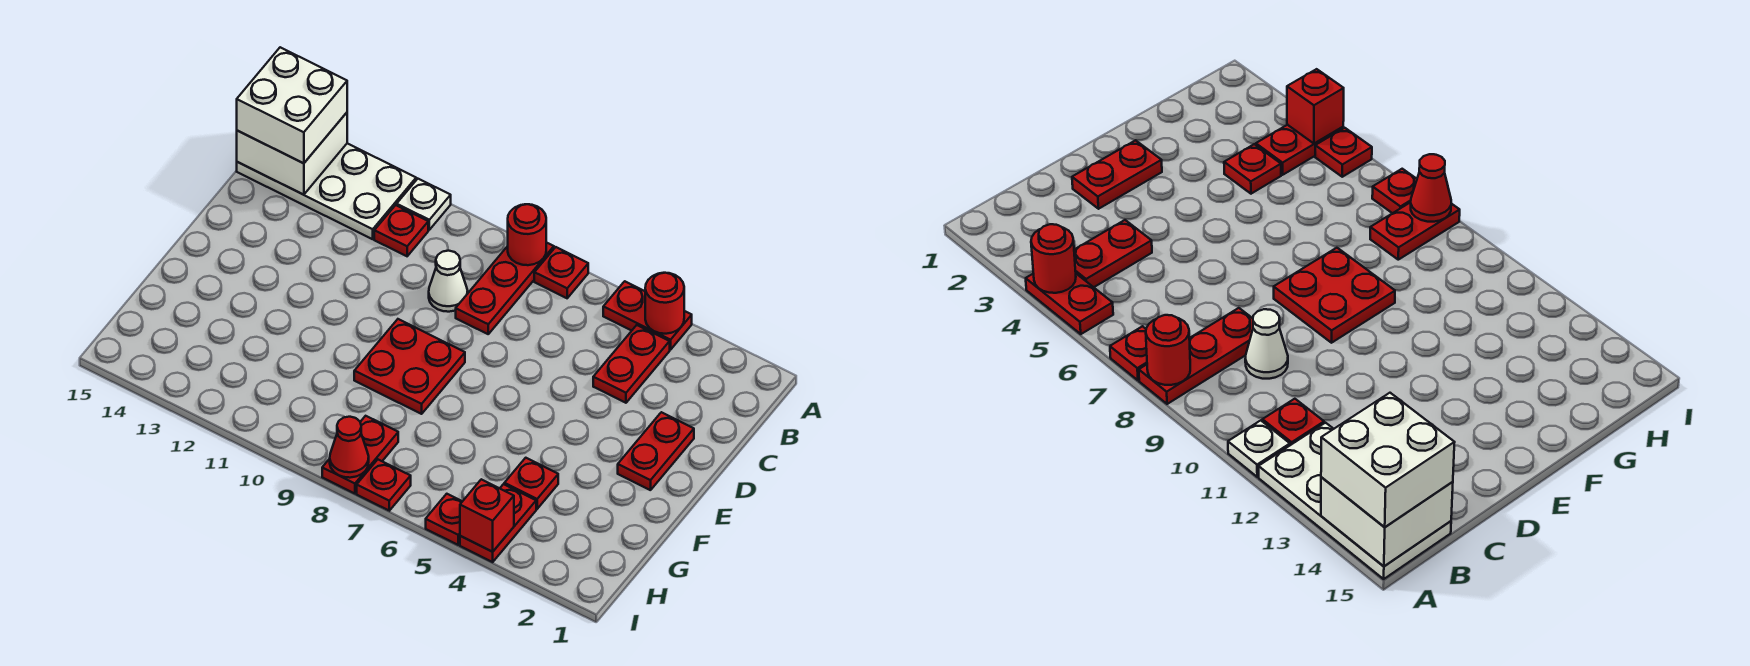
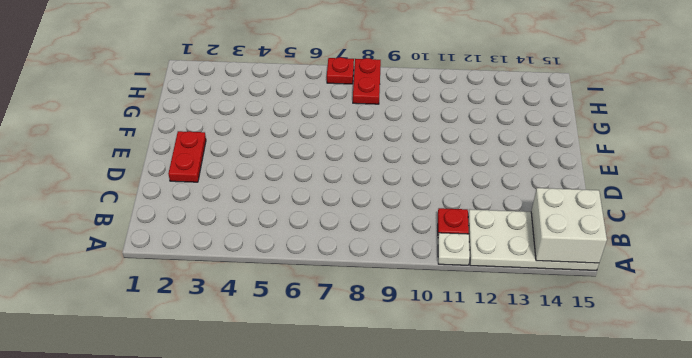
none -> red plate A4:A5 level 1
none -> red plate A7 level 1
none -> red plate A8:C8 level 1

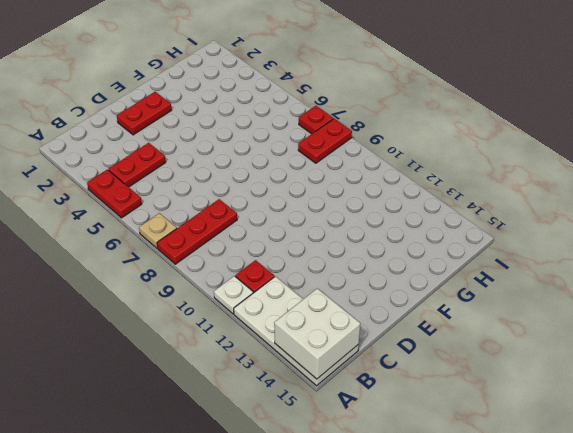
tan plate A7 level 1 -> red plate A7 level 1
none -> white cone C9 level 1
none -> red plate E8:F9 level 1
none -> red plate G4 level 1

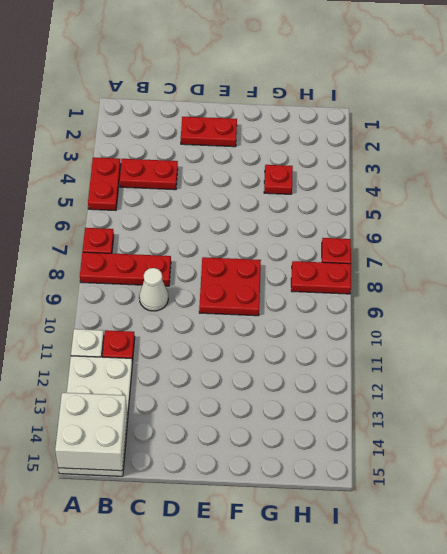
none -> red plate H4:I4 level 1
none -> red plate I5 level 1
none -> red round brick A4 level 2

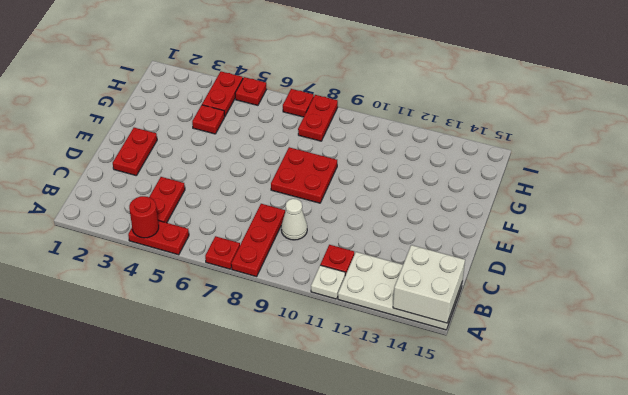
none -> red round brick A8 level 2
none -> red brick I4 level 2
none -> red cone I8 level 2

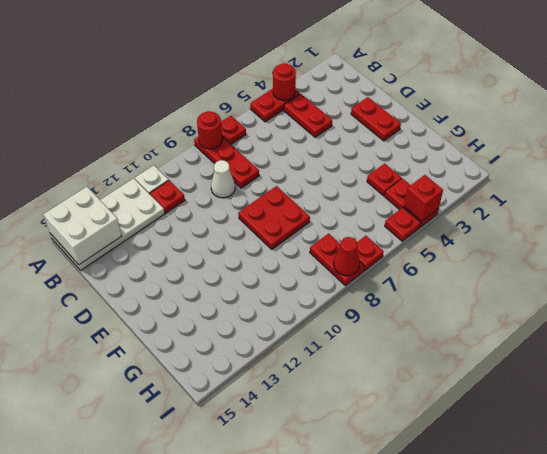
none -> white brick A14:B15 level 3

